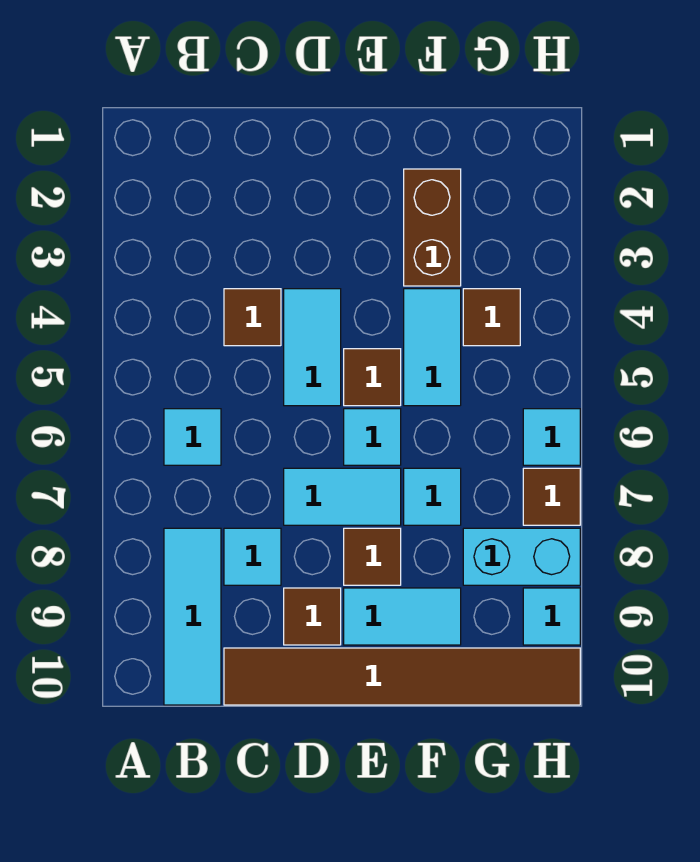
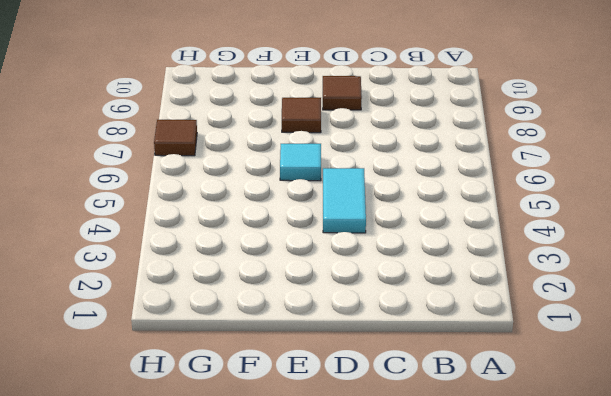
none -> cyan tile B6 level 1
none -> cyan tile B8:B10 level 1
none -> brown tile C4 level 1

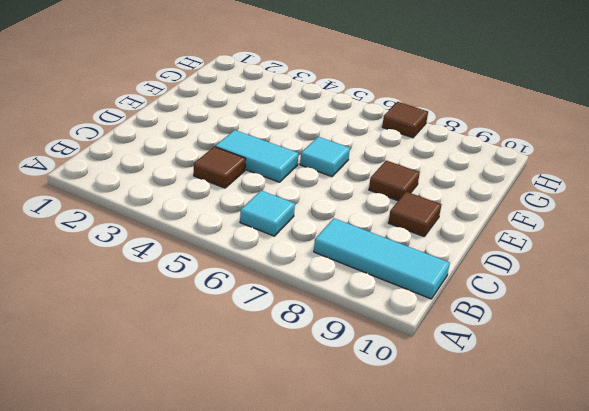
none -> cyan tile C8 level 1
none -> brown tile C10:H10 level 1
none -> cyan tile D7:E7 level 1

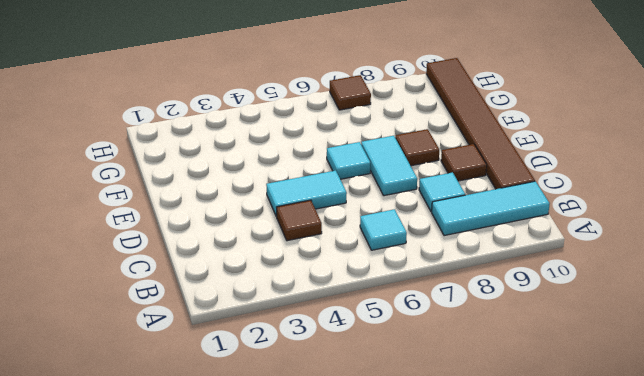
none -> brown tile E5 level 1
none -> cyan tile E9:F9 level 1
none -> brown brick F2:F3 level 1

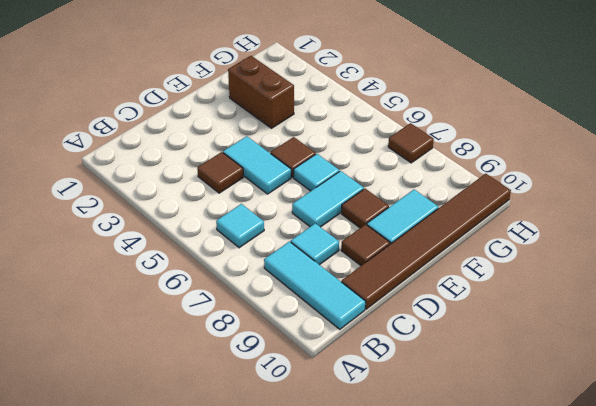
none -> cyan tile F4:F5 level 1
none -> cyan tile F7 level 1
none -> brown tile G4 level 1

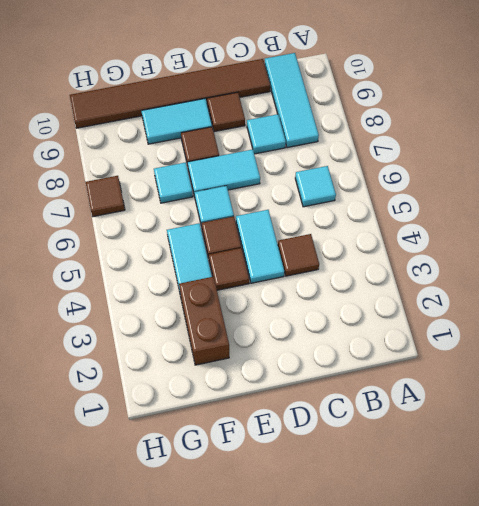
brown tile E4 level 1 -> brown tile G4 level 1
none -> cyan brick G8:H8 level 1
none -> cyan tile H6 level 1
none -> cyan tile H9 level 1

